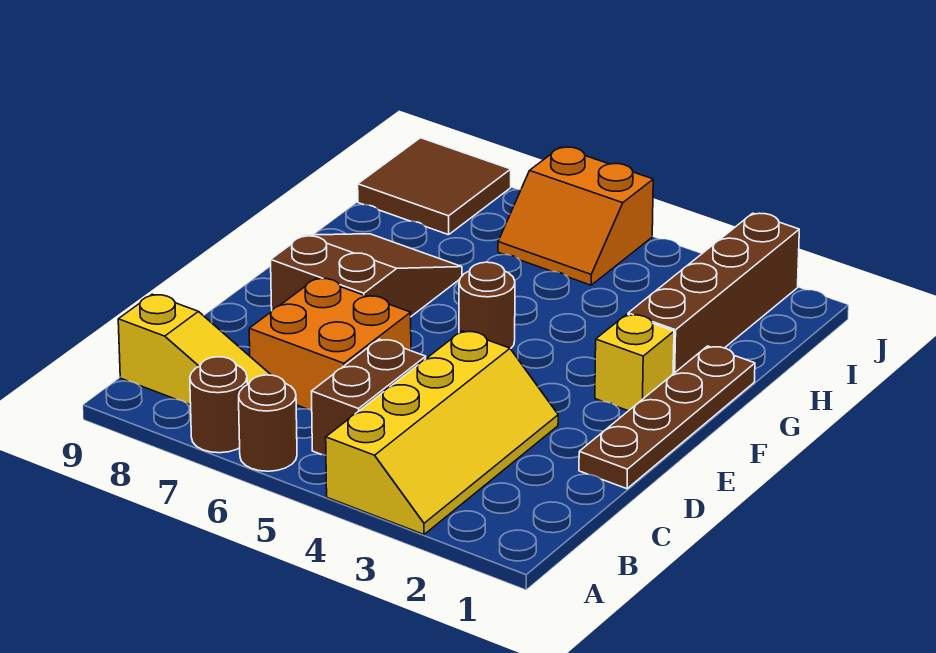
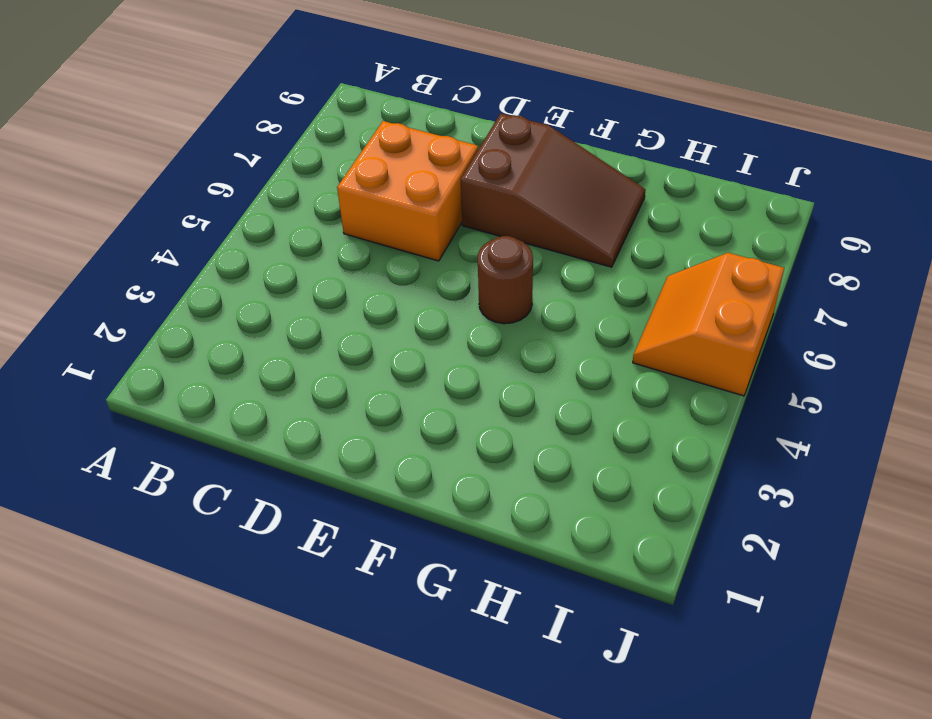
none -> yellow slope A3:D4 level 1 top 4
none -> brown round brick A6 level 1
none -> brown round brick A7 level 1

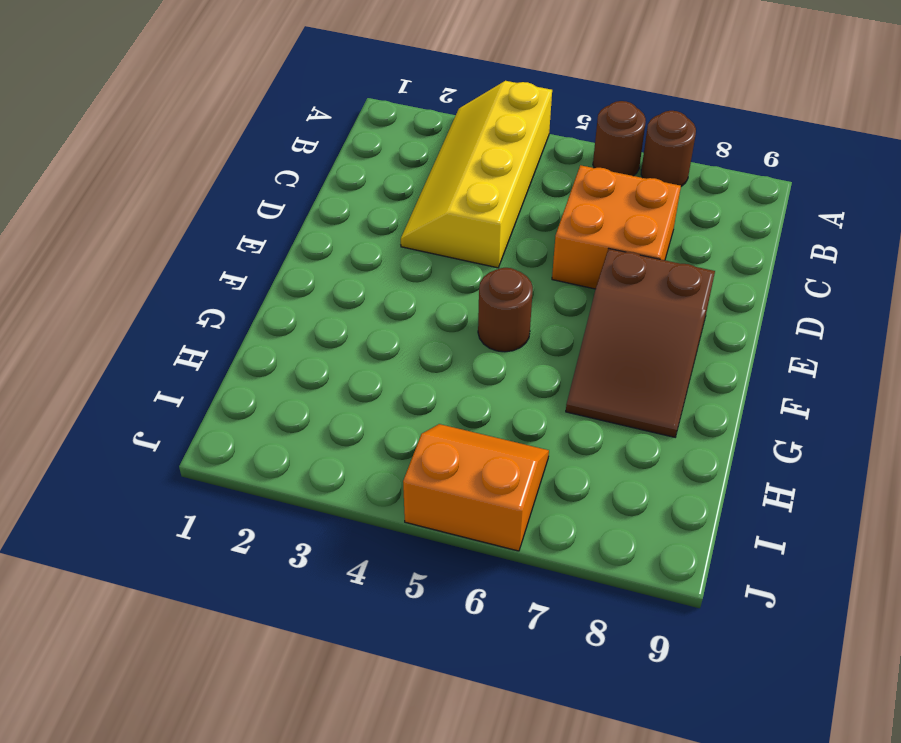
none -> brown brick B5:C5 level 1
none -> yellow slope B7:B9 level 1 top 9
none -> brown plate D1:G1 level 1

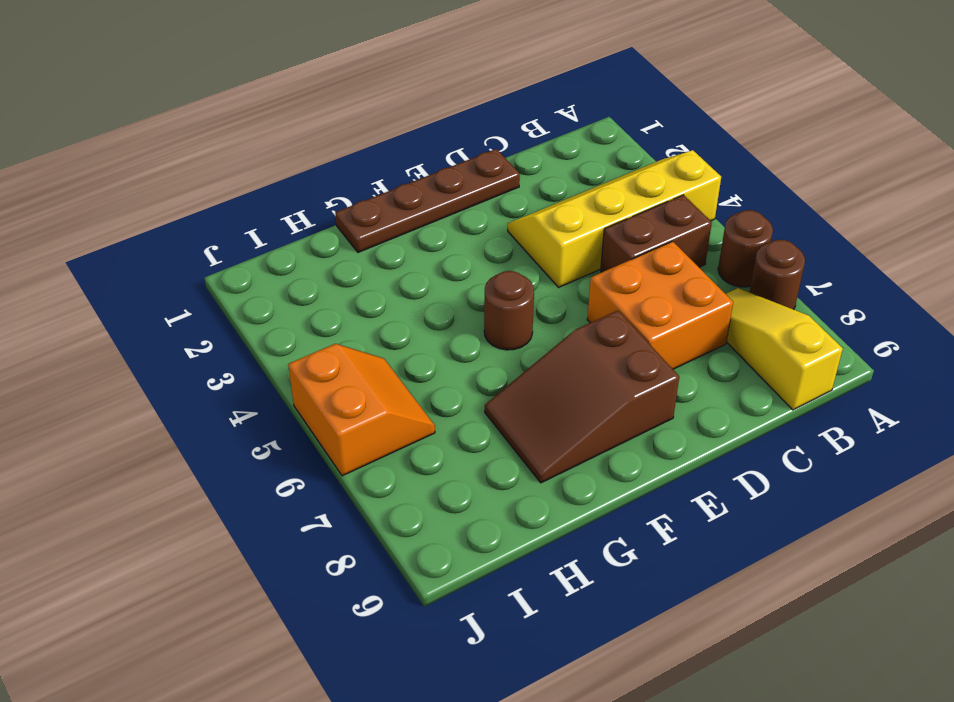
none -> yellow brick F2 level 1
none -> brown brick G2:J2 level 1
none -> brown tile I8:J9 level 1

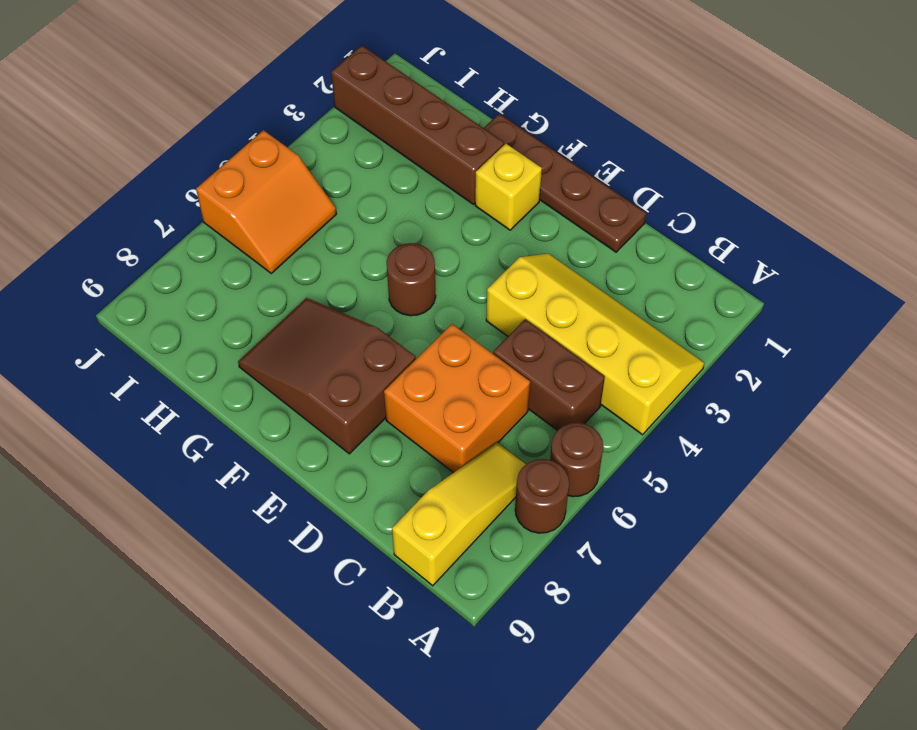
none -> brown tile I8:J9 level 1

